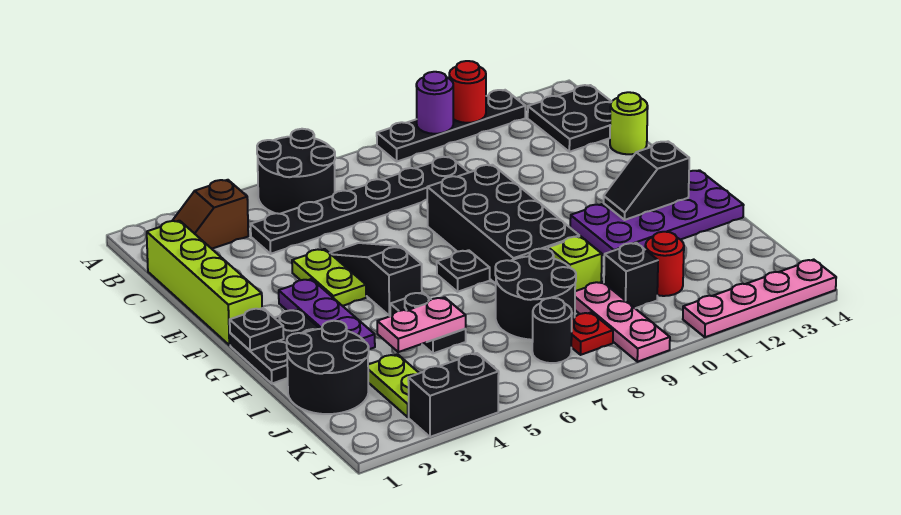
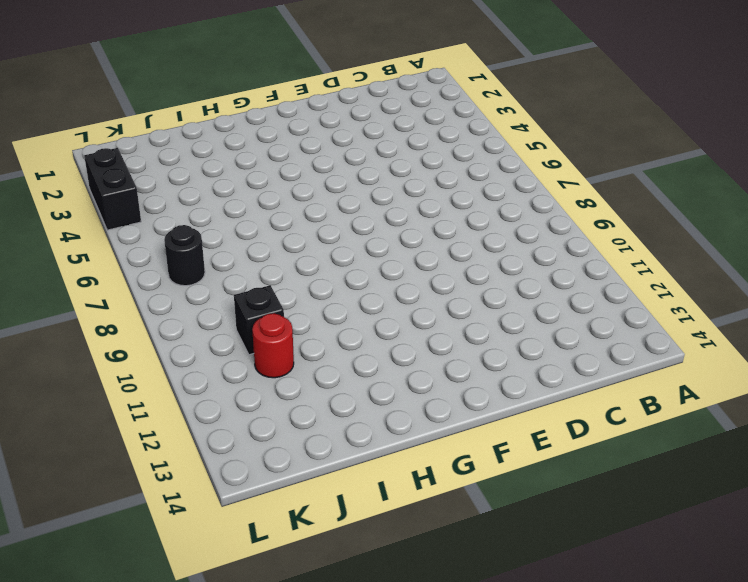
none -> black round brick A5:B6 level 1
none -> black plate A9:A12 level 1
none -> brown slope B2:B3 level 1 top 3
none -> black plate B13:C14 level 1

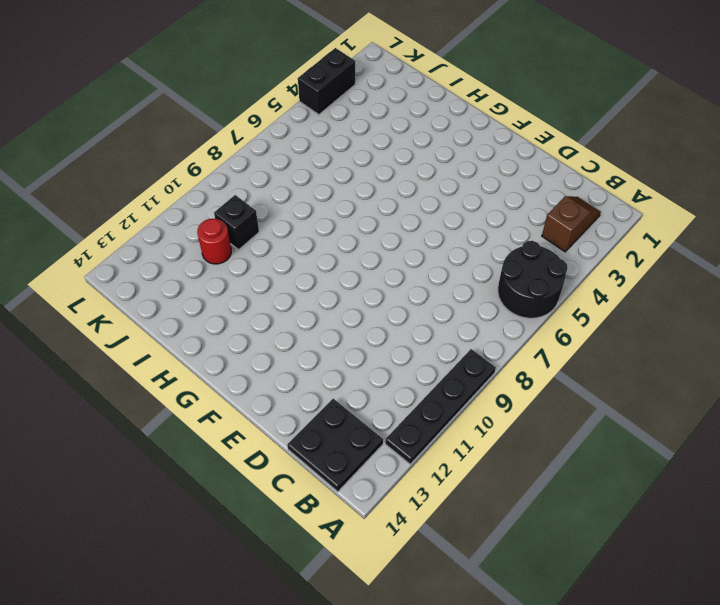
none -> lime brick C1:F1 level 1
none -> black plate C4:C9 level 1
none -> lime round brick D14 level 1
none -> lime plate E4:F4 level 1

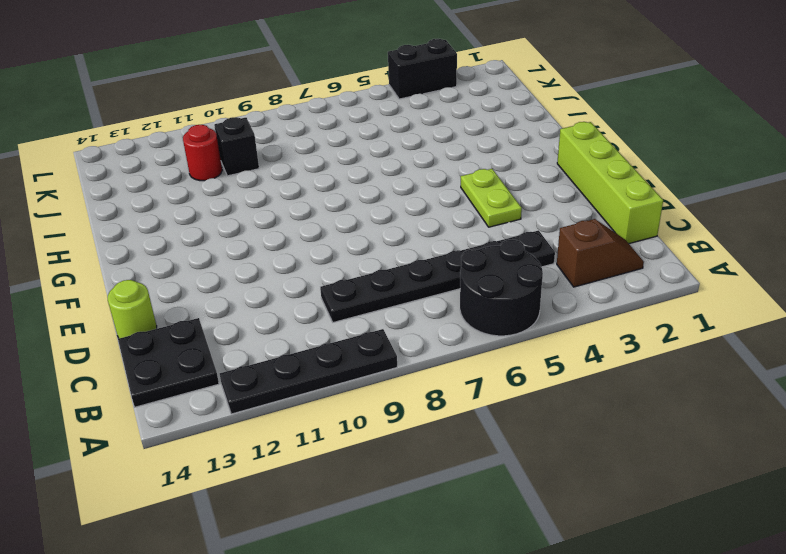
none -> black slope E5:G5 level 1 top G
none -> black brick E8:H9 level 1
none -> purple plate F3:H3 level 1
none -> black plate G1:H2 level 1

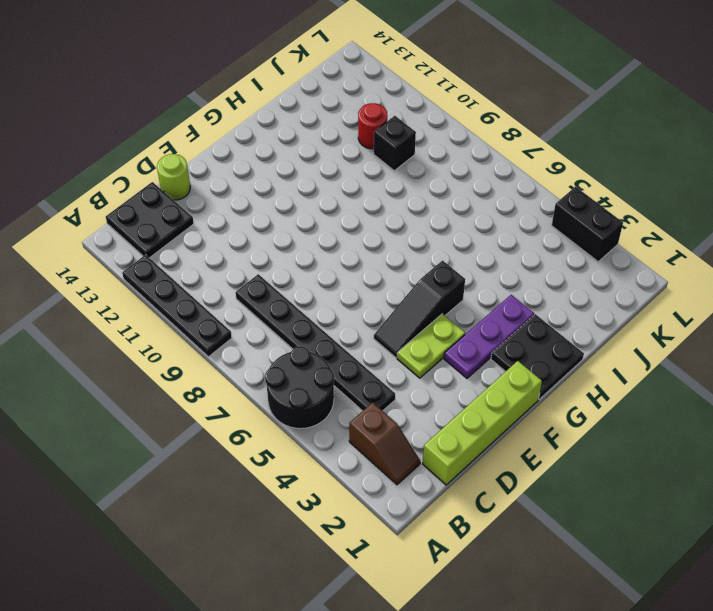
none -> black brick E8:H9 level 1
none -> black plate G7 level 1
none -> purple plate G11:H14 level 1
none -> black plate H5:I5 level 1

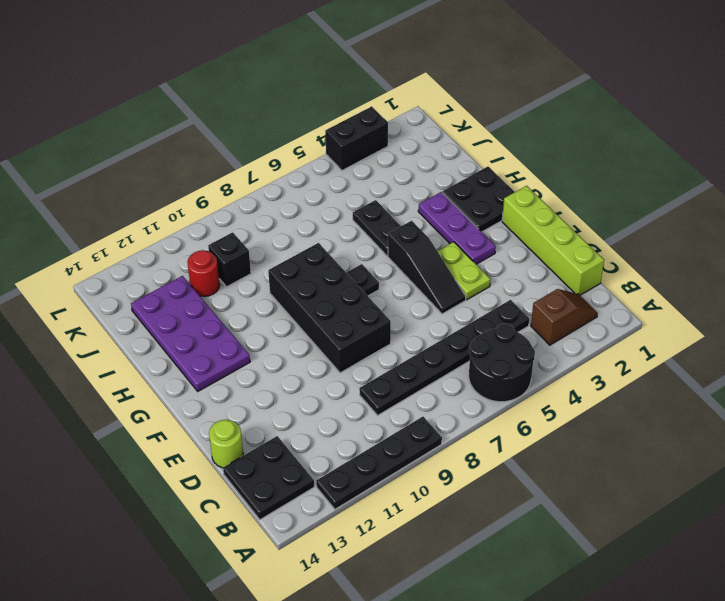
purple plate G12:J13 level 1 -> purple plate G11:H14 level 1
none -> black round brick I1:J2 level 1
none -> black round brick I7:J8 level 1
none -> lime brick I9 level 1
none -> lime plate J3:K3 level 1

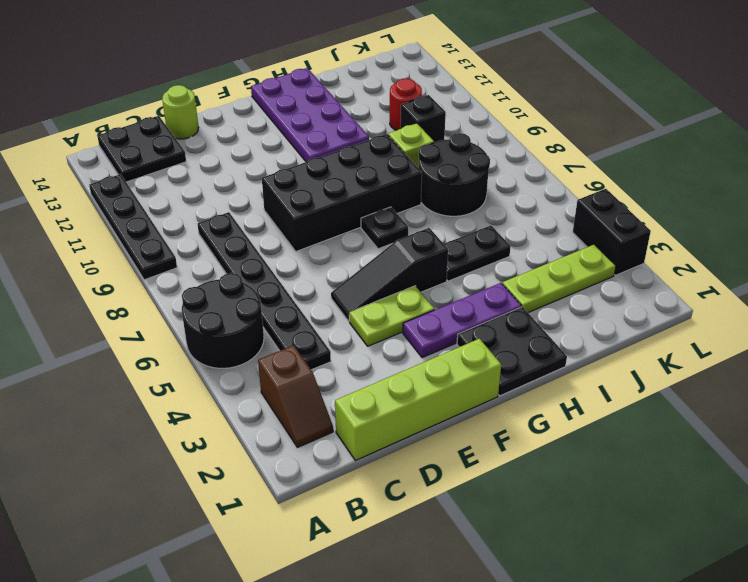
lime plate I3:K3 level 1 -> lime plate J3:K3 level 1
none -> black round brick I1:J2 level 1
none -> pink plate J9:L9 level 1
none -> black round brick K7 level 1
none -> red plate K8 level 1

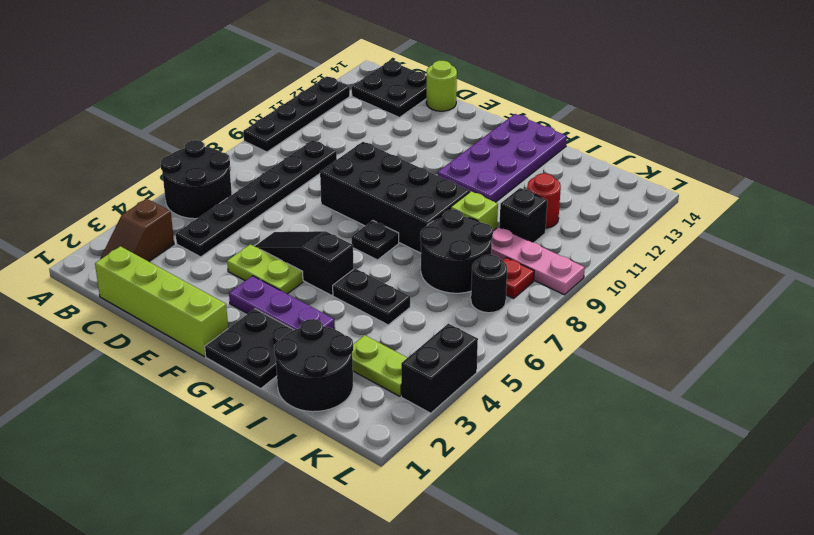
none -> pink plate L11:L14 level 1
none -> purple round brick A10 level 2
none -> red round brick A11 level 2
none -> black plate G1 level 2

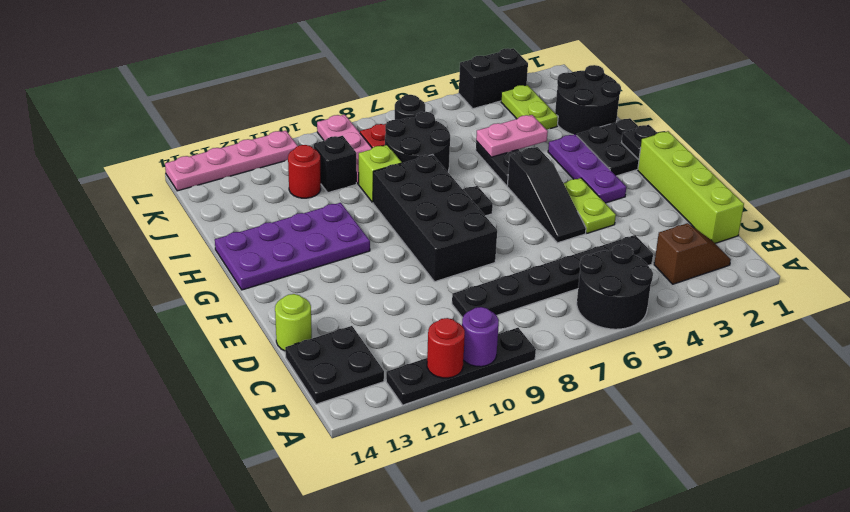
none -> black slope G12:G13 level 2 top 13

